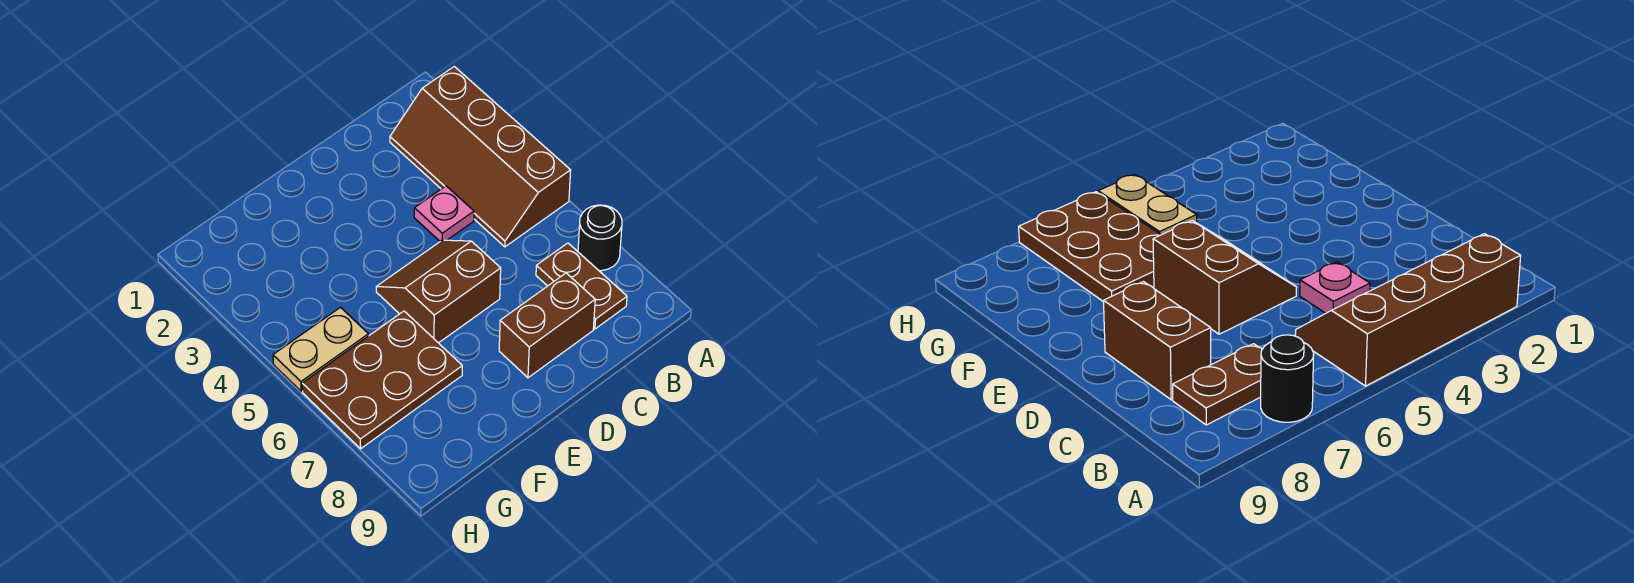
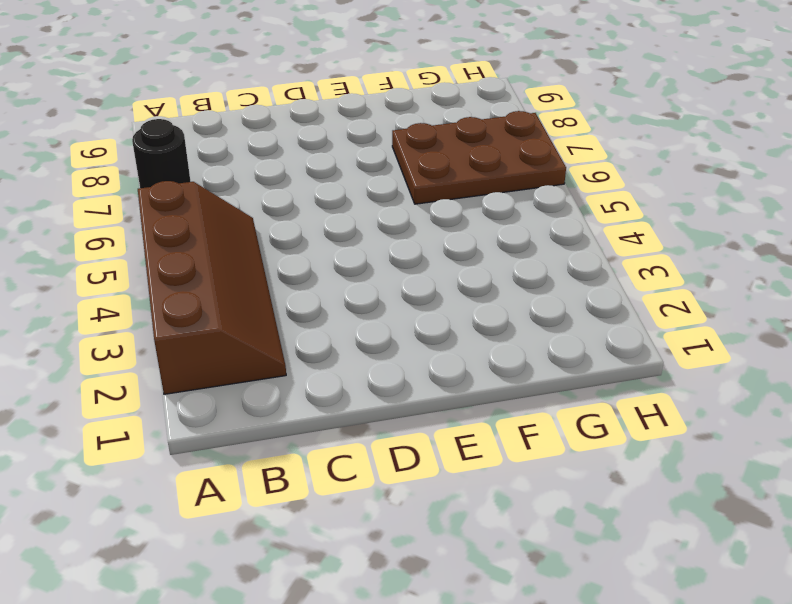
none -> brown plate B7:B8 level 1
none -> pink plate C4 level 1

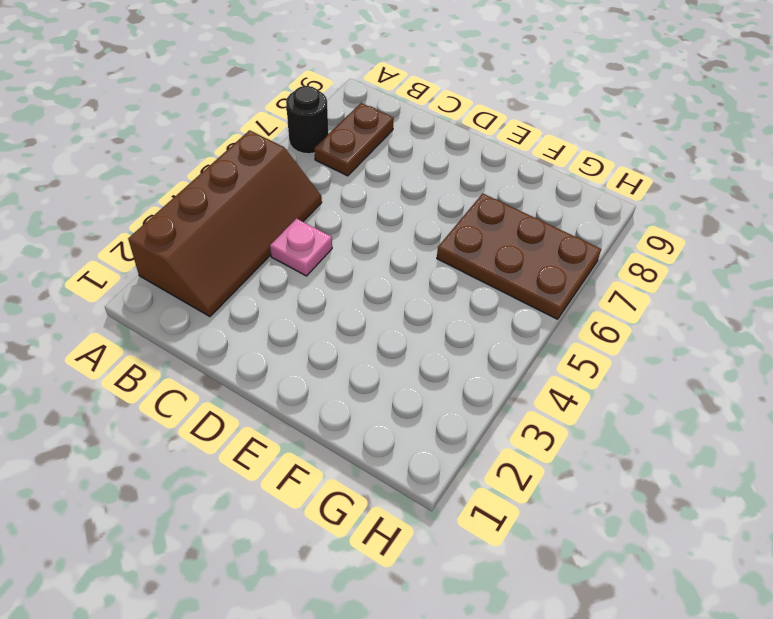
none -> brown brick C8:D8 level 1
none -> brown slope D5:E6 level 1 top 6

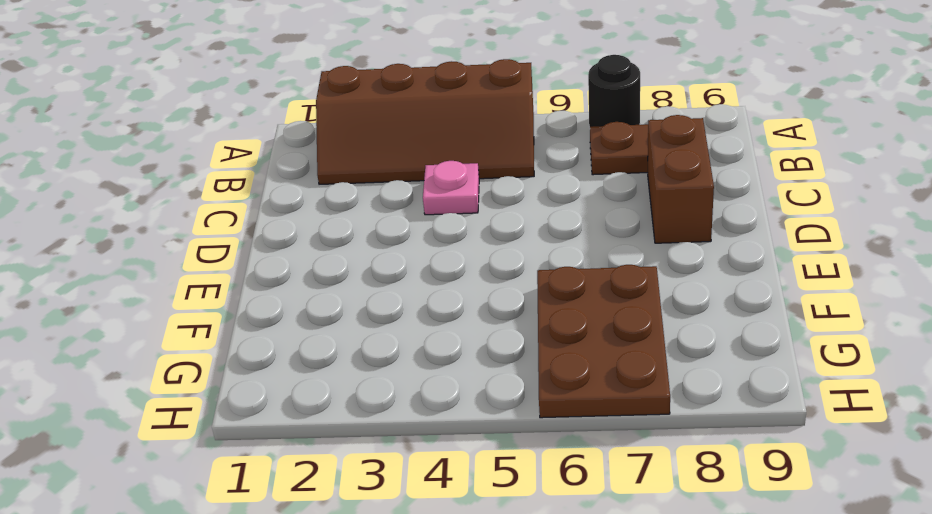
none -> brown slope D5:E6 level 1 top 6
none -> tan plate G5:H5 level 1

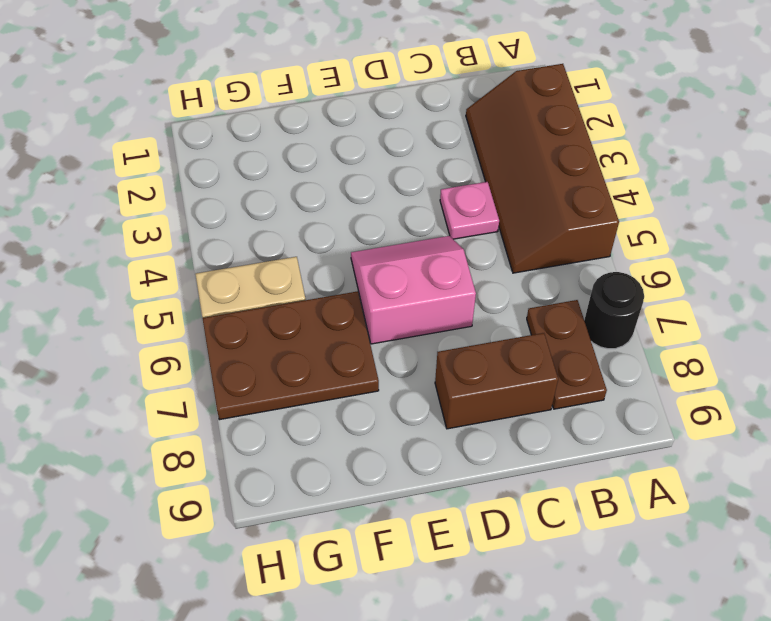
pink slope D5:E6 level 1 top 6 -> brown slope D5:E6 level 1 top 6

